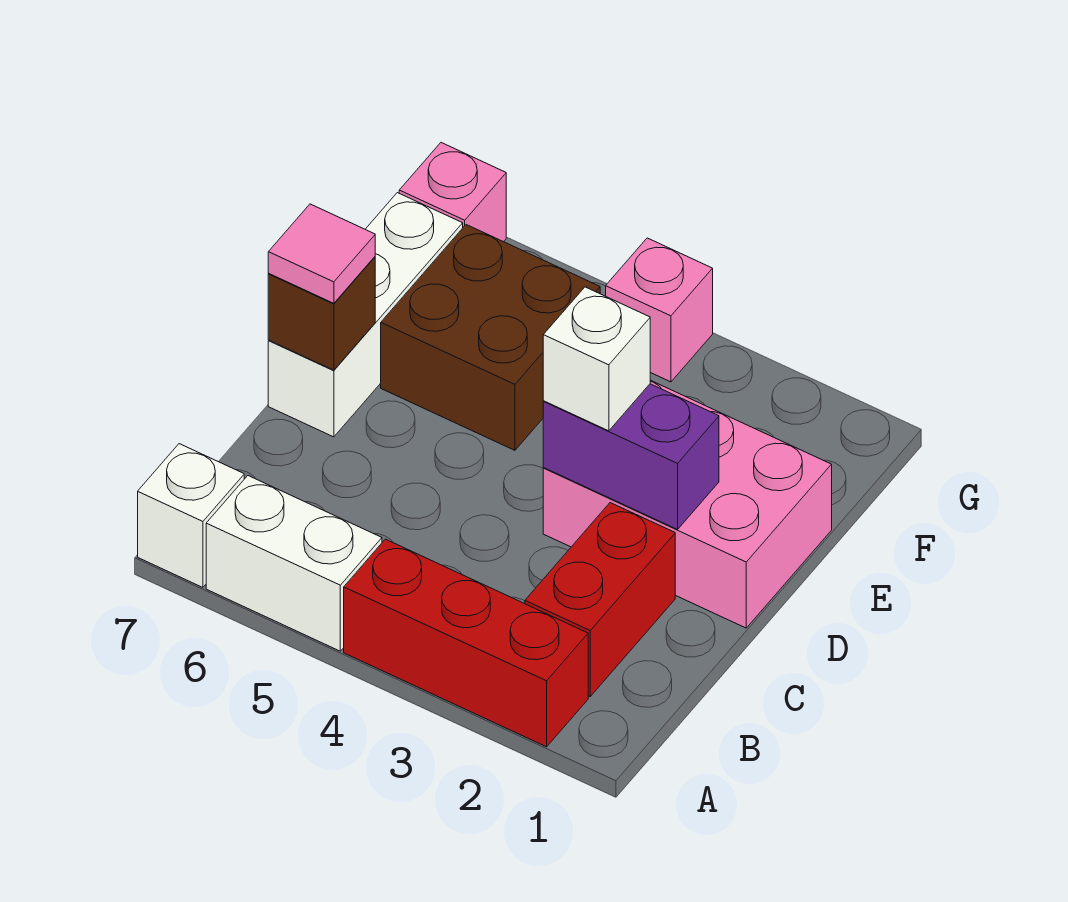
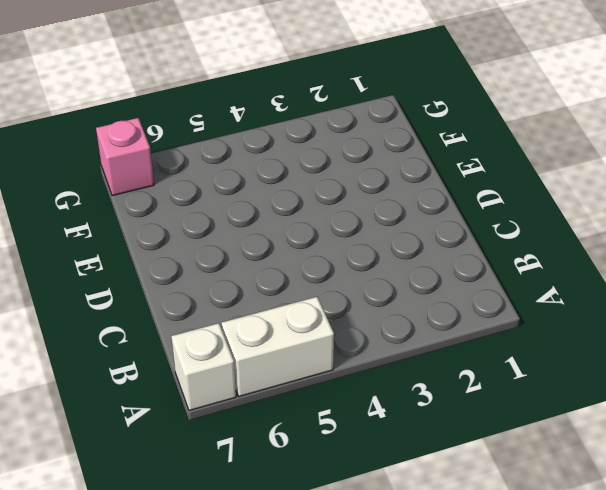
none -> red brick A2:A4 level 1
none -> red brick B2:C2 level 1
none -> pink brick D1:E3 level 1

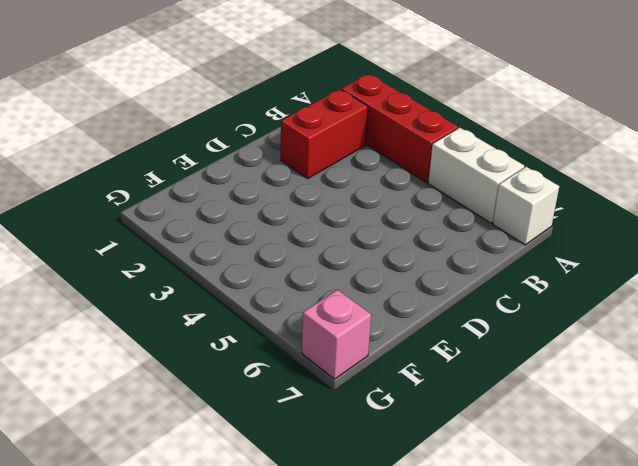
none -> pink brick D1:E3 level 1
none -> white brick D7:F7 level 1
none -> brown brick E5:F6 level 1

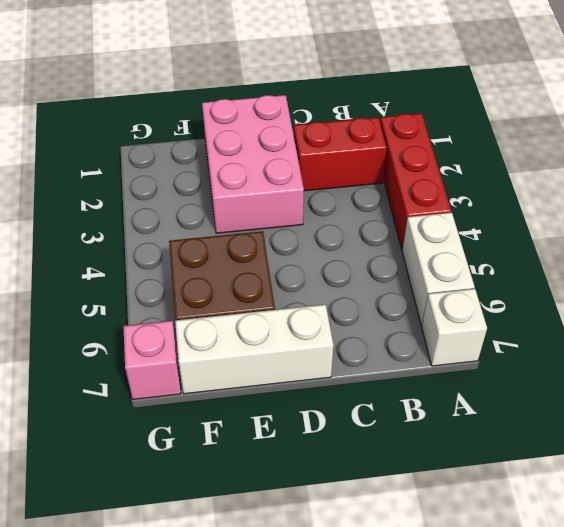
none -> pink brick G4 level 1
none -> purple brick D2:D3 level 2
none -> brown brick D7 level 2

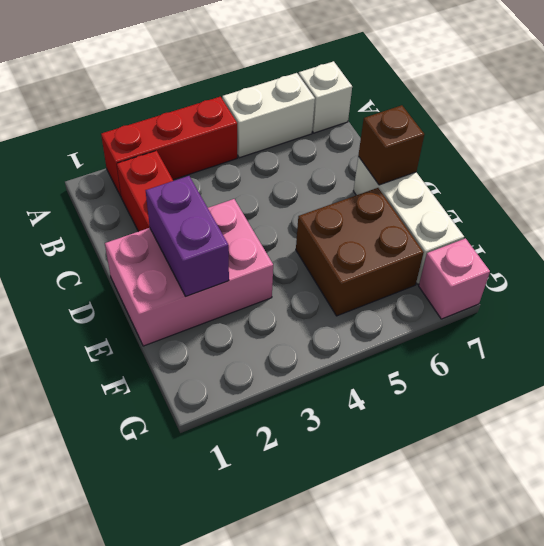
purple brick D2:E2 level 2 -> purple brick D2:D3 level 2
none -> pink brick G4 level 1
none -> white brick D3 level 3
none -> pink tile D7 level 3

